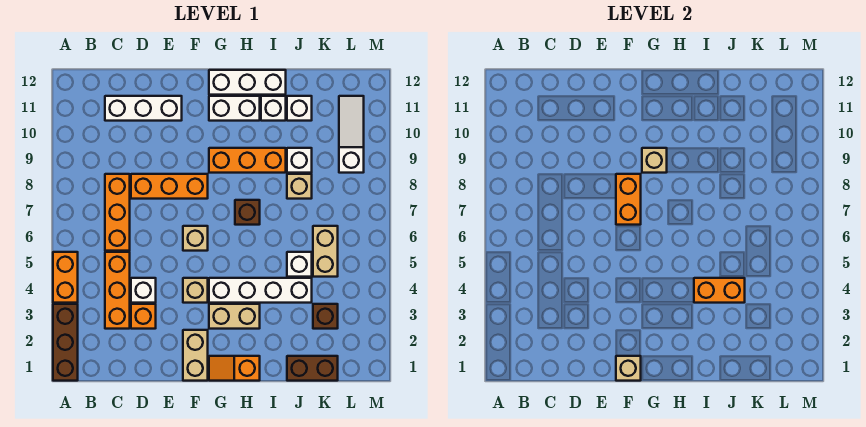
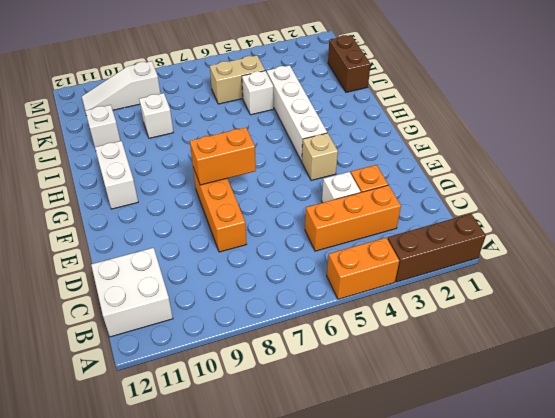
white brick B11:C12 level 1 -> white brick C11:E11 level 1
none -> orange brick C6:C8 level 1
none -> tan brick F1:F2 level 1
none -> tan brick F6 level 1
none -> orange slope G1:H1 level 1 top H

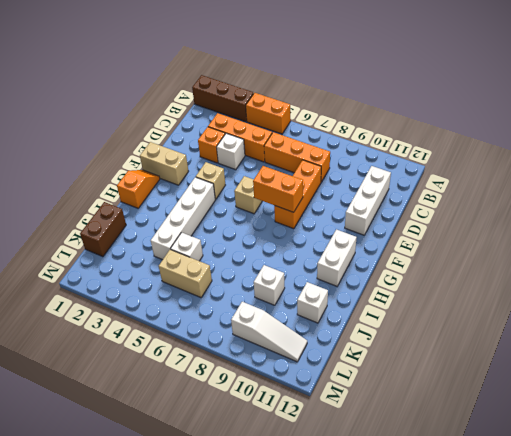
none -> tan brick G3:H3 level 1
none -> orange brick G9:I9 level 1
none -> white brick G12:I12 level 1
none -> brown brick H7 level 1

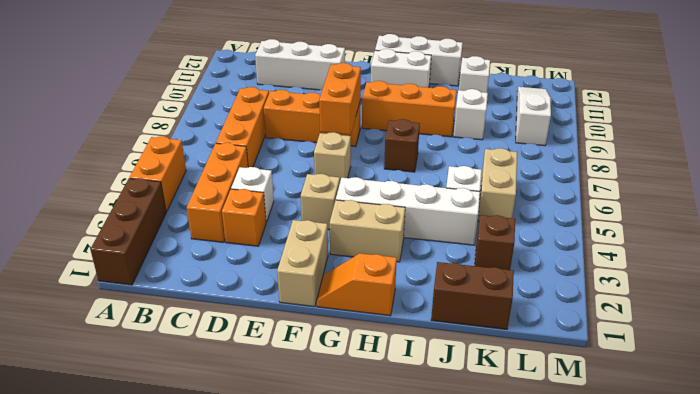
none -> white brick I11 level 1
none -> tan brick J8 level 1
none -> tan brick F1 level 2
none -> tan brick G9 level 2

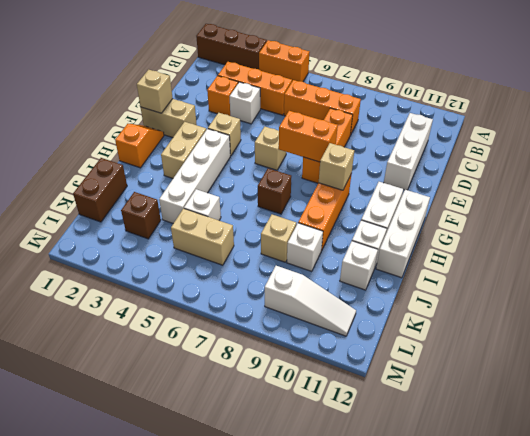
none -> orange brick I4:J4 level 2

